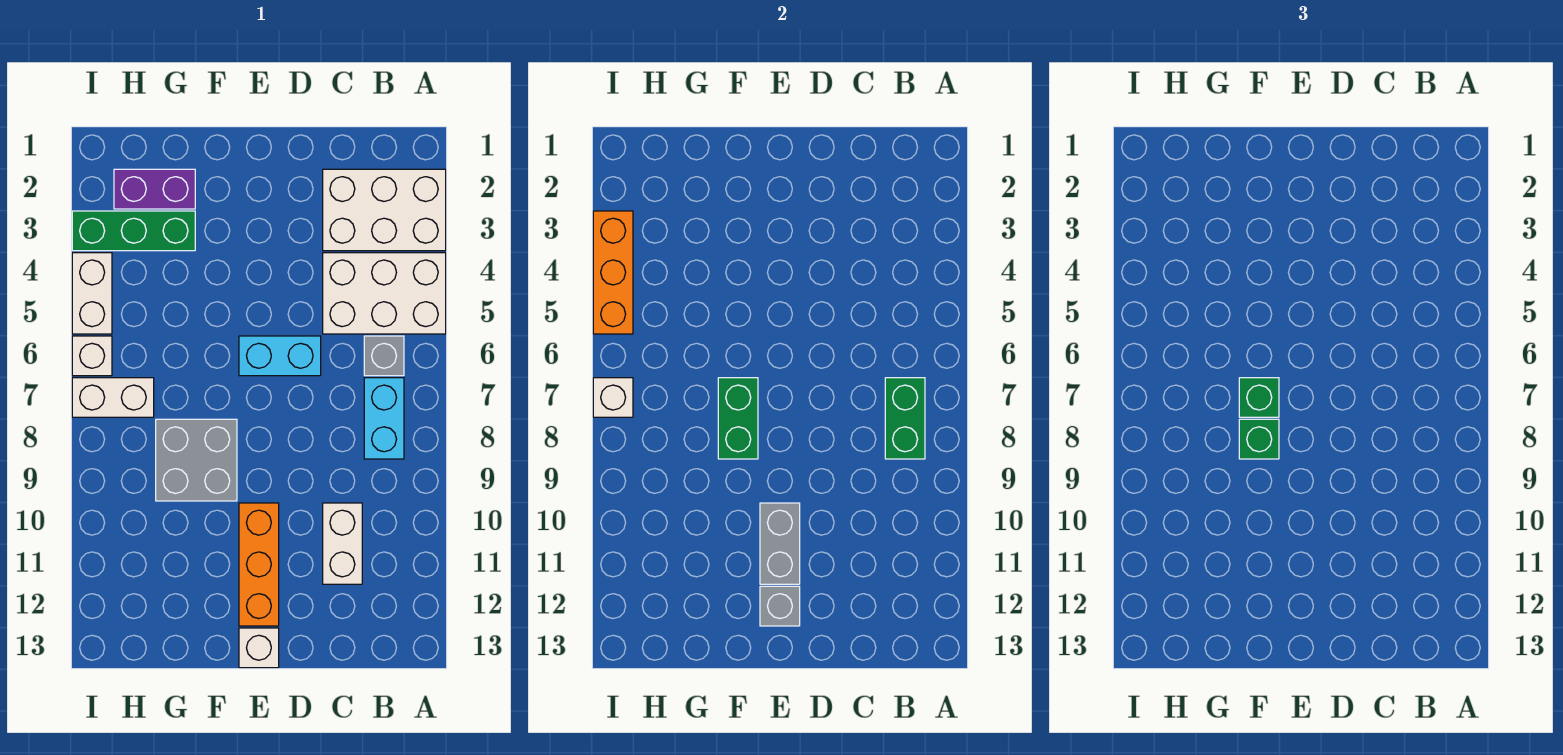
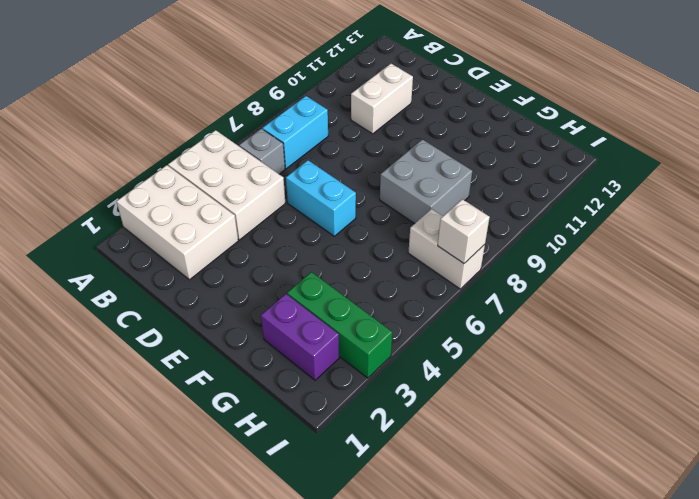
none -> orange brick E10:E12 level 1
none -> white brick E13 level 1
none -> white brick I4:I5 level 1

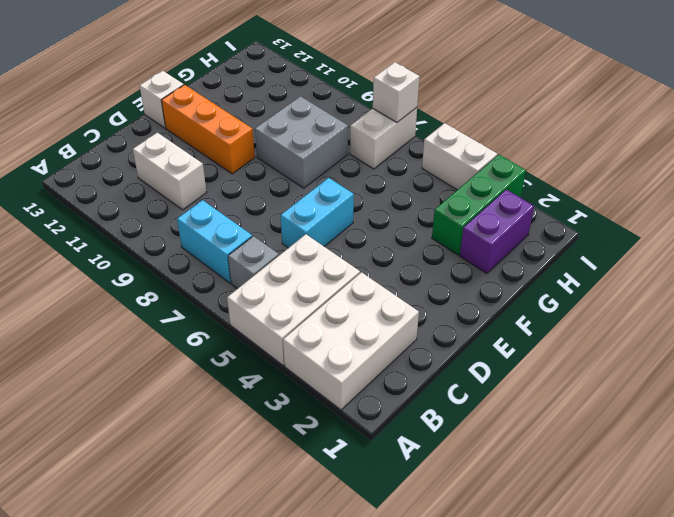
none -> white brick I6 level 1
none -> green brick B7:B8 level 2
none -> grey brick E10:E11 level 2

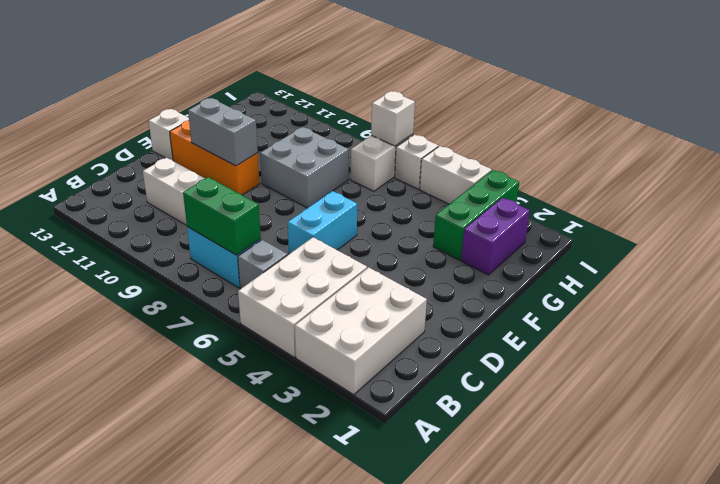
none -> grey brick E12 level 2
none -> green brick F7:F8 level 2
none -> orange brick I3:I5 level 2

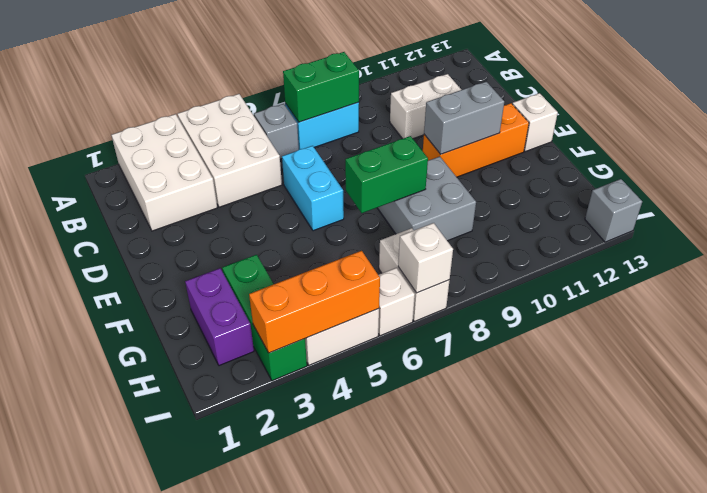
grey brick I13 level 1 -> grey brick E12 level 2
none -> green brick F7 level 3
none -> green brick F8 level 3

